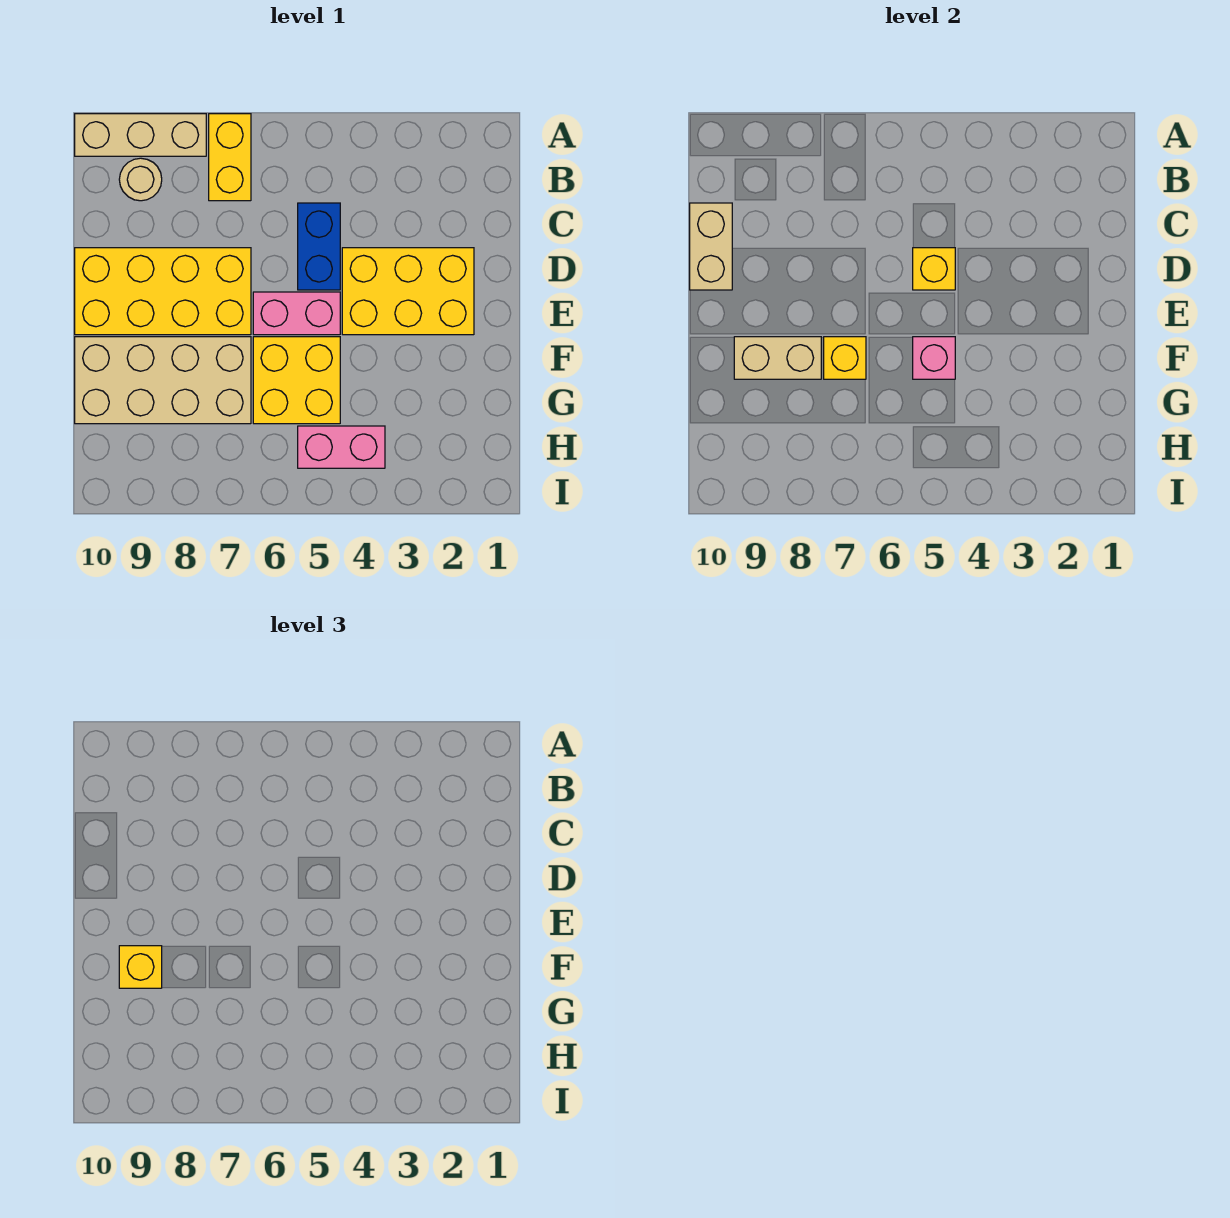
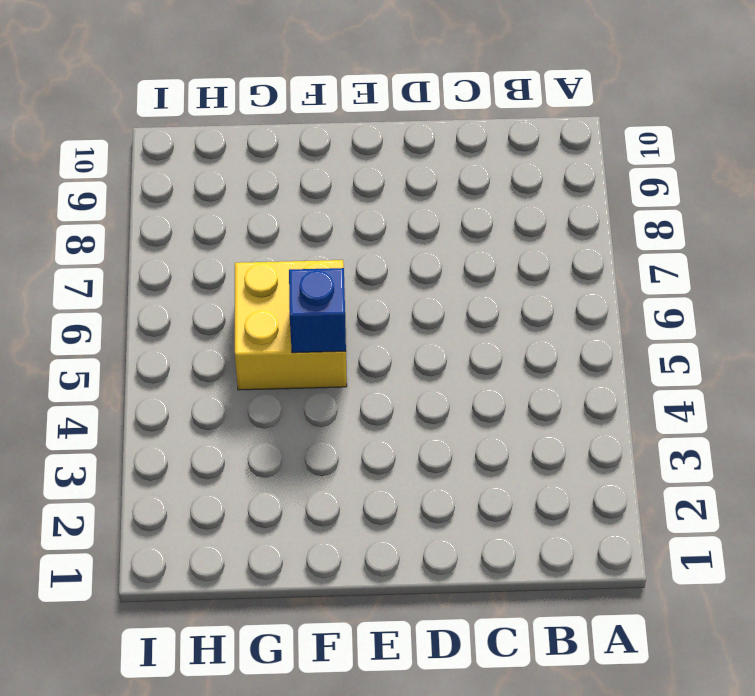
blue brick F5 level 2 -> pink brick F5 level 2
none -> yellow brick A7:B7 level 1
none -> tan brick A8:A10 level 1
none -> tan round brick B9 level 1

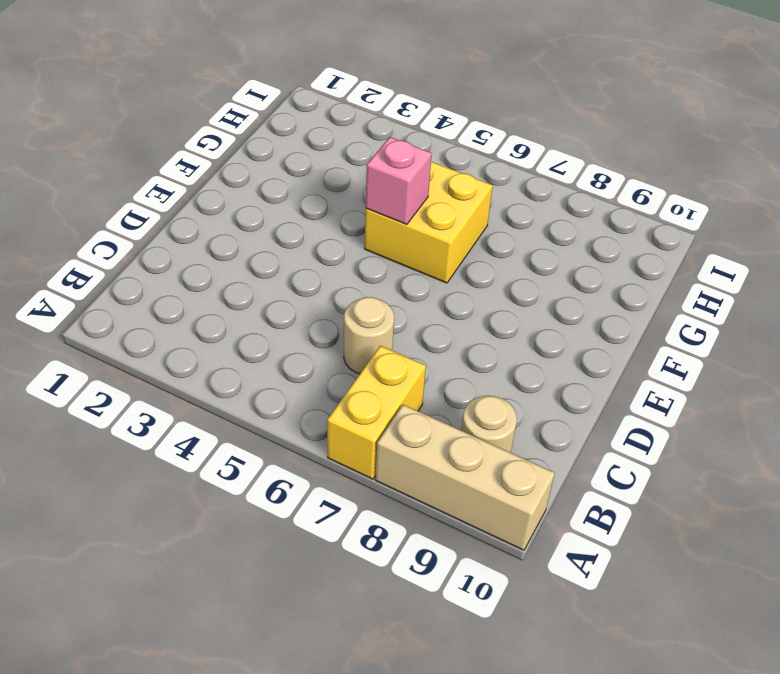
tan round brick C6 level 1 -> none
none -> blue brick C5:D5 level 1
none -> yellow brick D2:E4 level 1
none -> yellow brick D7:E10 level 1

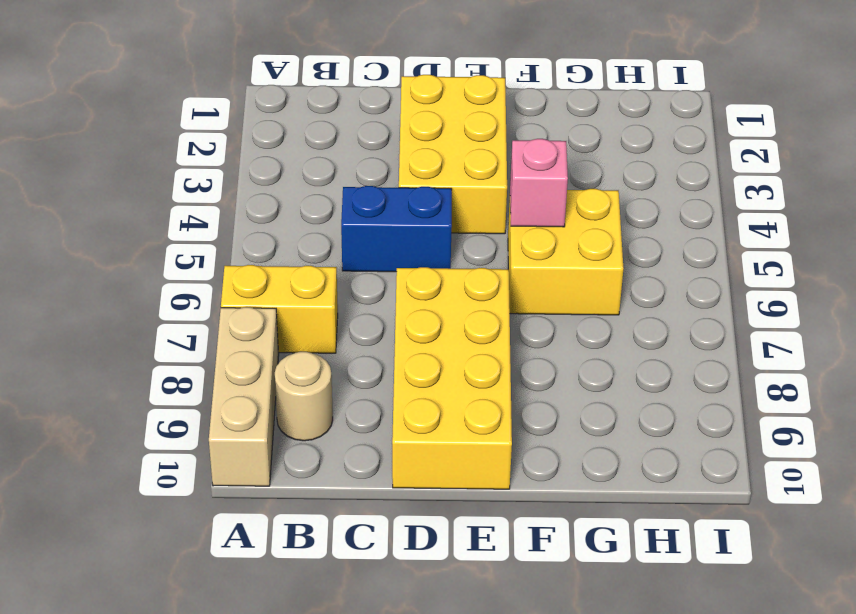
none -> pink brick E5:E6 level 1
none -> tan brick F7:G10 level 1
none -> pink brick H4:H5 level 1

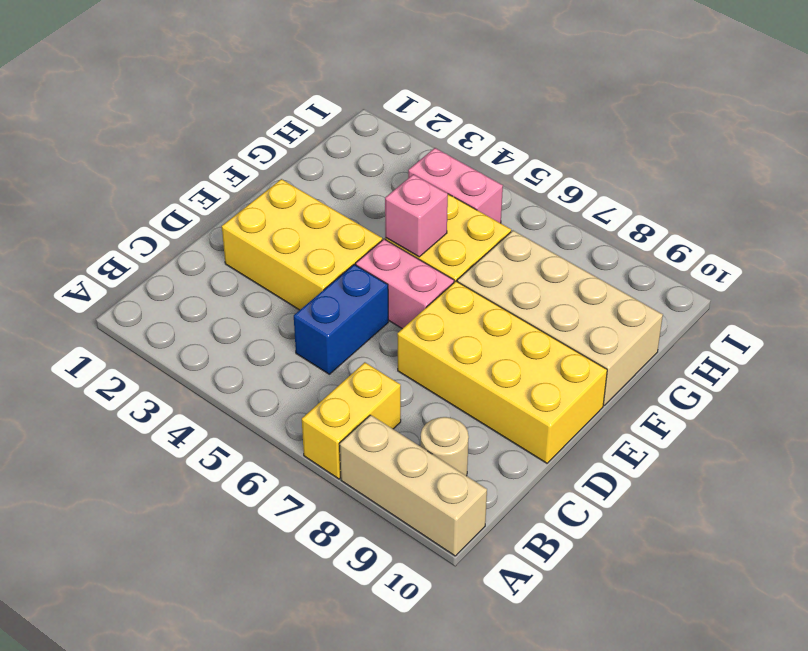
none -> tan brick C10:D10 level 2
none -> yellow brick D5 level 2
none -> yellow brick F7 level 2

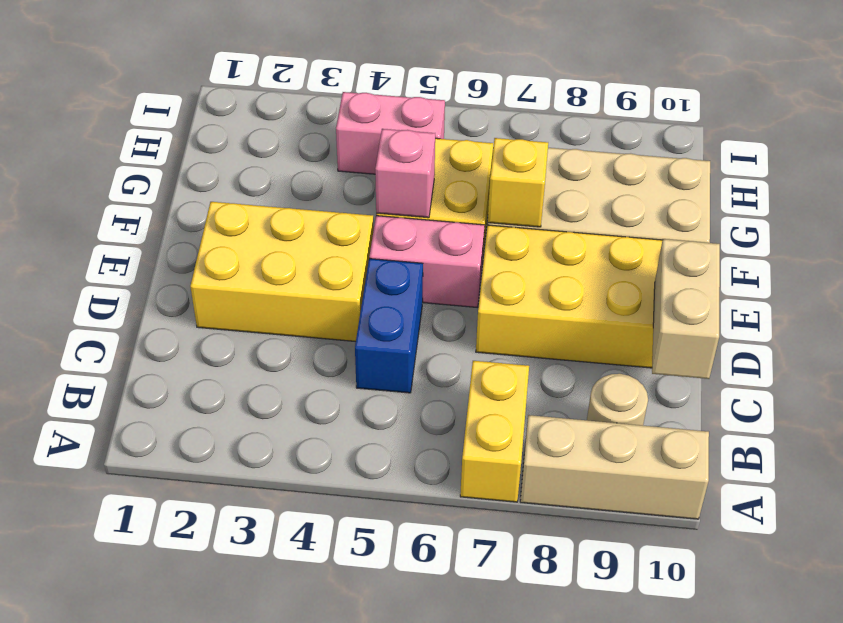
none -> yellow brick D5 level 2
none -> tan brick F8:F9 level 2
none -> yellow brick F9 level 3

